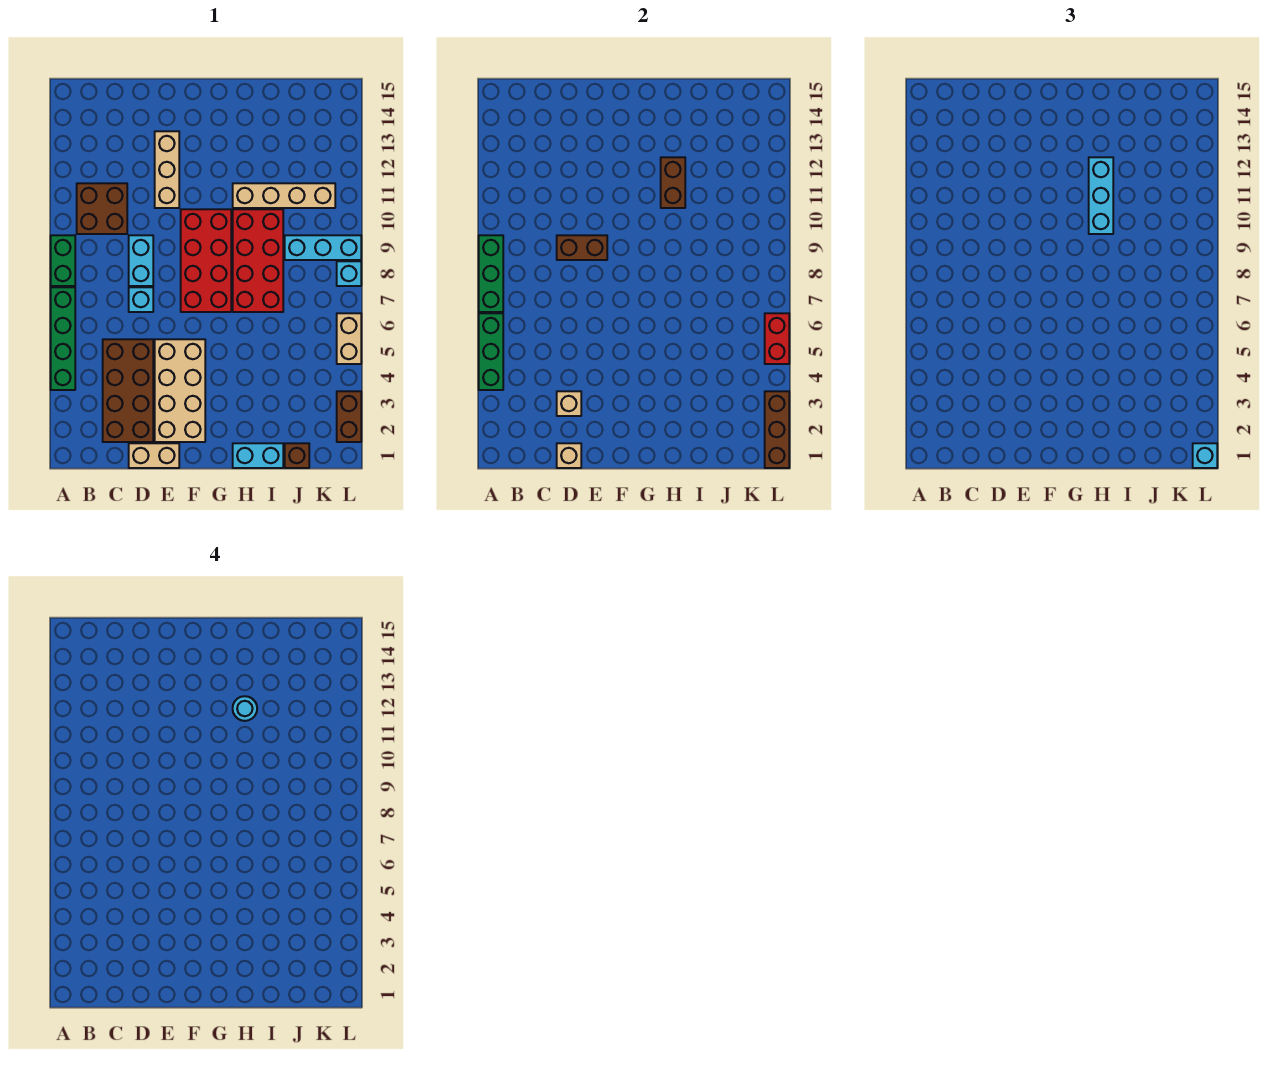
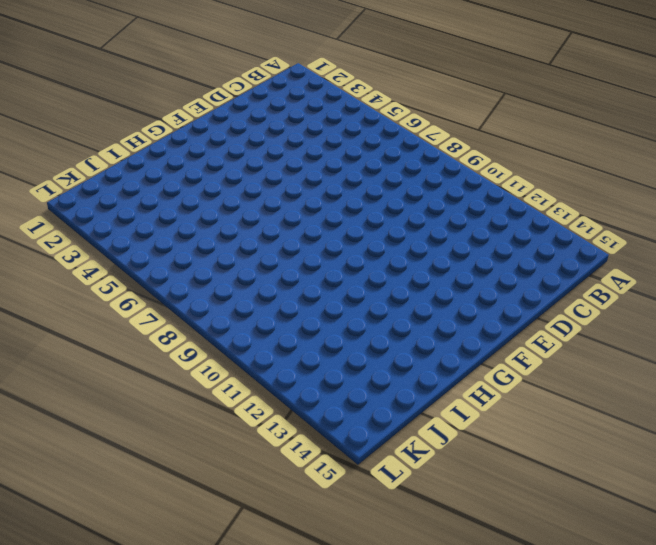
none -> green brick A4:A7 level 1
none -> green brick A8:A9 level 1
none -> brown brick B10:C11 level 1

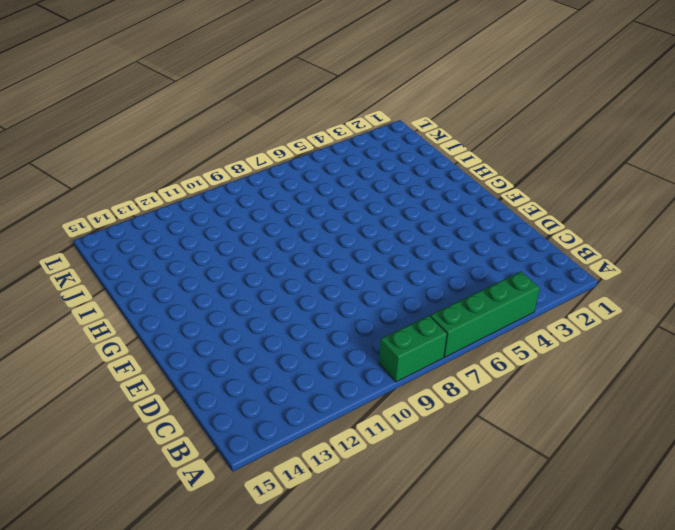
none -> brown brick B10:C11 level 1
none -> brown brick C2:D5 level 1
none -> tan brick D1:E1 level 1

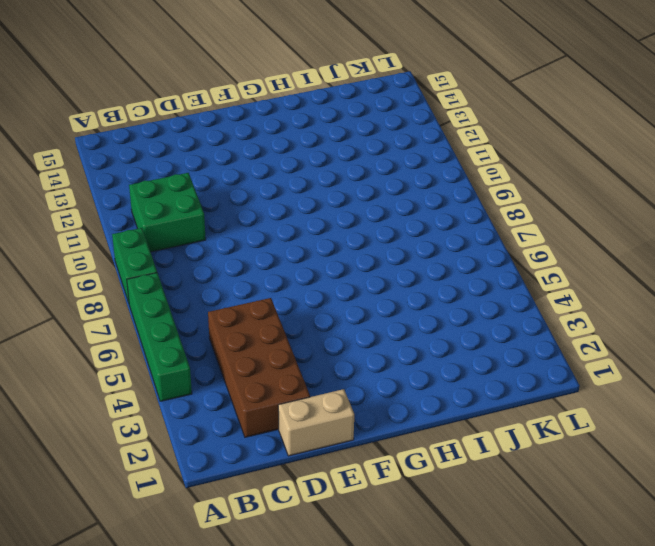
green brick B10:C11 level 1 -> brown brick B10:C11 level 1
none -> cyan brick D7 level 1
none -> cyan brick D8:D9 level 1
none -> tan brick E2:F5 level 1

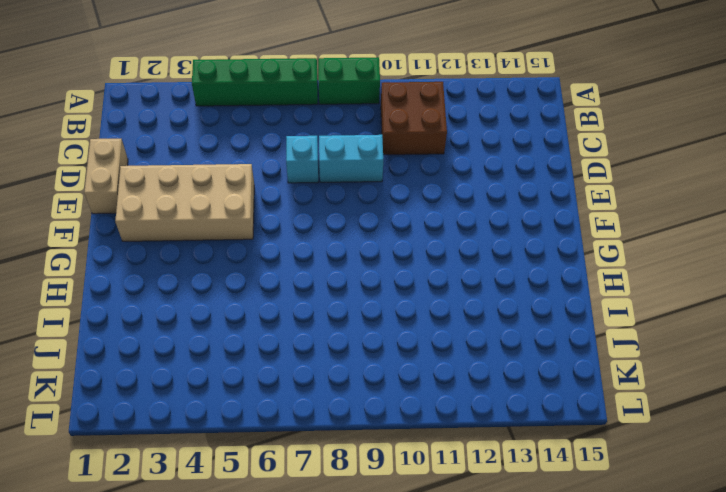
none -> brown brick C2:D5 level 1
none -> tan brick E11:E13 level 1
none -> red brick F7:G10 level 1

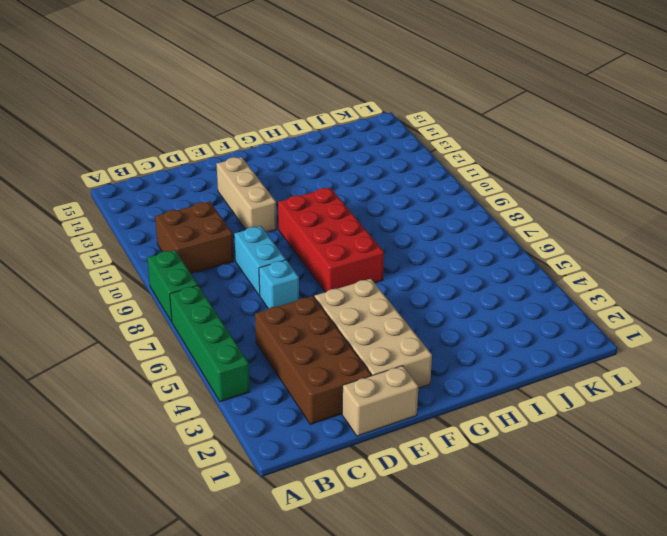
none -> cyan brick H1:I1 level 1
none -> red brick H7:I10 level 1
none -> tan brick H11:K11 level 1

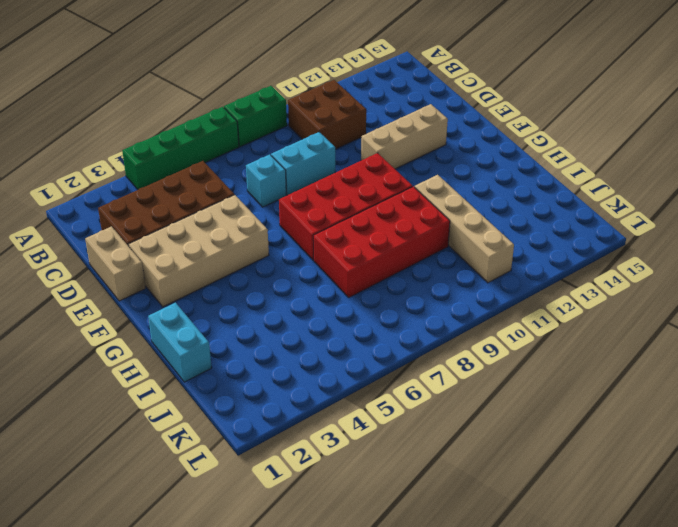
none -> brown brick J1 level 1
none -> cyan brick J9:L9 level 1
none -> brown brick L2:L3 level 1

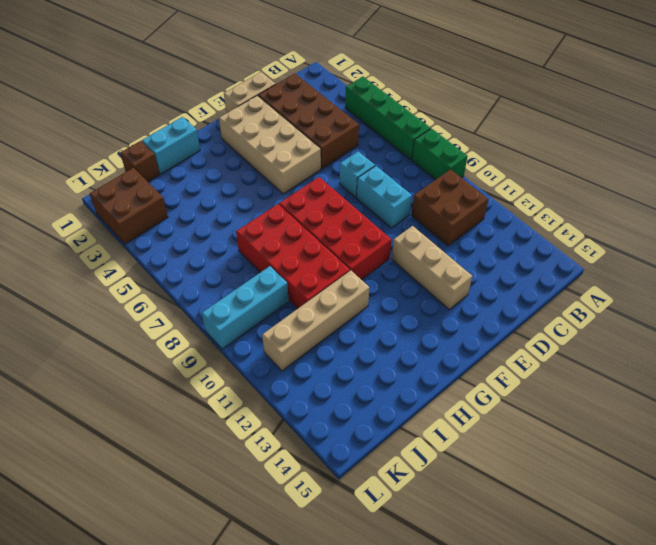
brown brick K2:L3 level 1 -> brown brick L2:L3 level 1
none -> tan brick L5:L6 level 1
none -> cyan brick L8 level 1
none -> green brick A4:A6 level 2

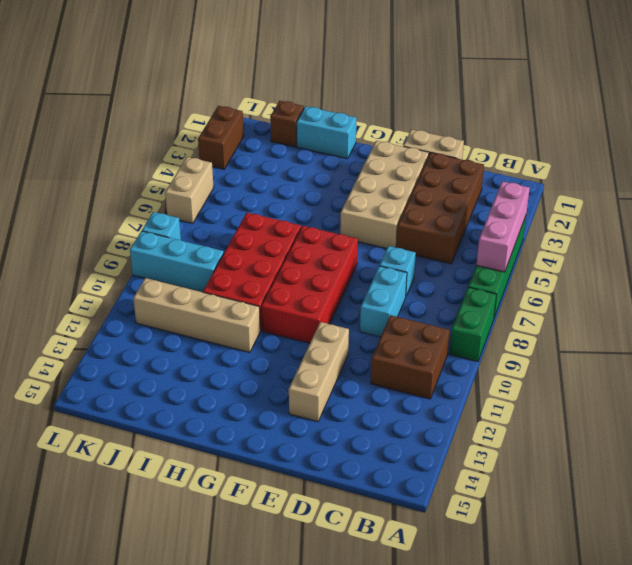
pink brick A4:A6 level 2 -> green brick A4:A6 level 2
none -> green brick A7:A9 level 2
none -> tan brick D1 level 2
none -> tan brick D3 level 2

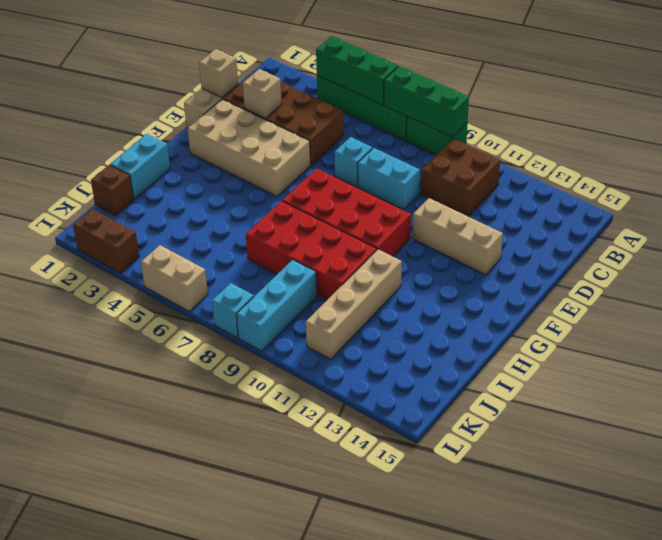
none -> brown brick D9:E9 level 2
none -> brown brick H11:H12 level 2
none -> brown brick L1:L3 level 2

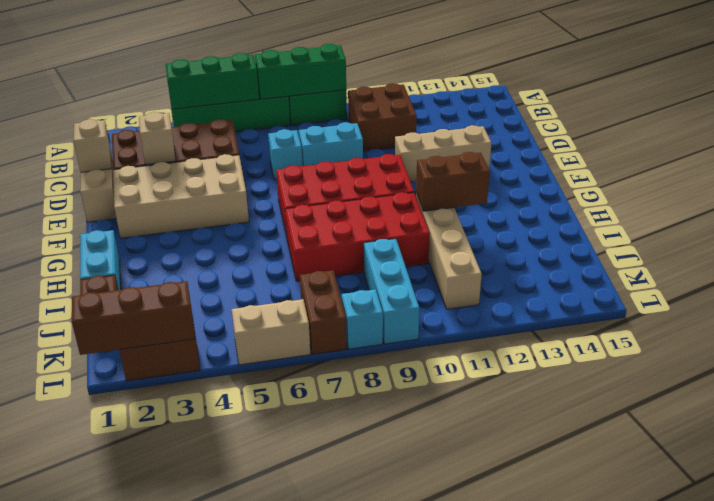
brown brick K7:L7 level 1 -> brown brick D9:E9 level 2
none -> red brick L5:L6 level 2
none -> cyan brick H10:H12 level 3
none -> cyan brick L1 level 3

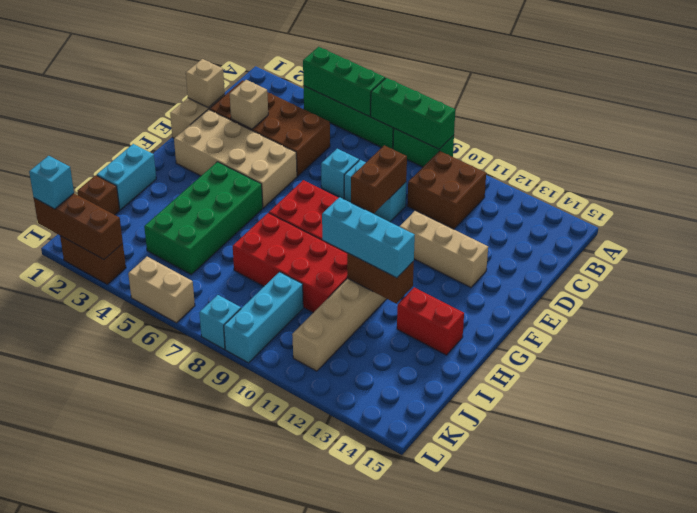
green brick G4:J5 level 1 -> none
red brick H13:H14 level 1 -> red brick L5:L6 level 2
none -> cyan round brick H12 level 4

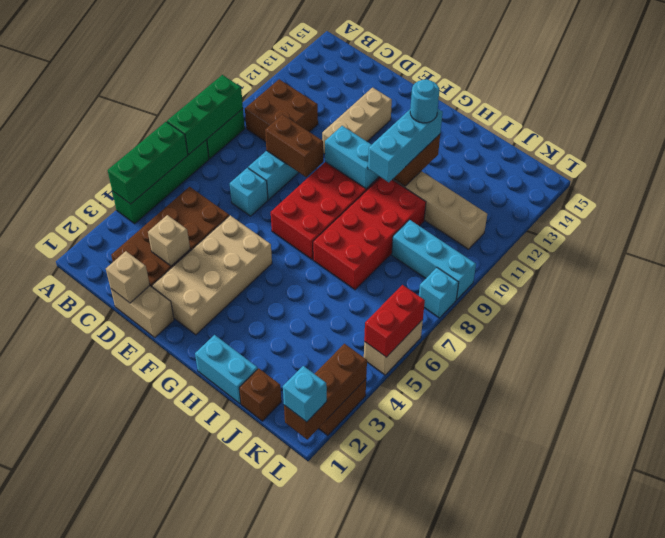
cyan brick F10:G10 level 2 -> none

